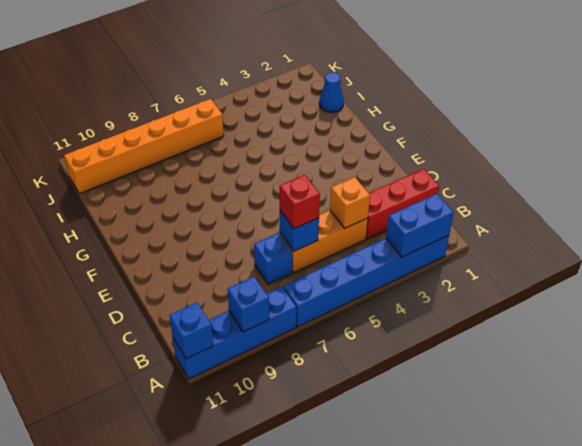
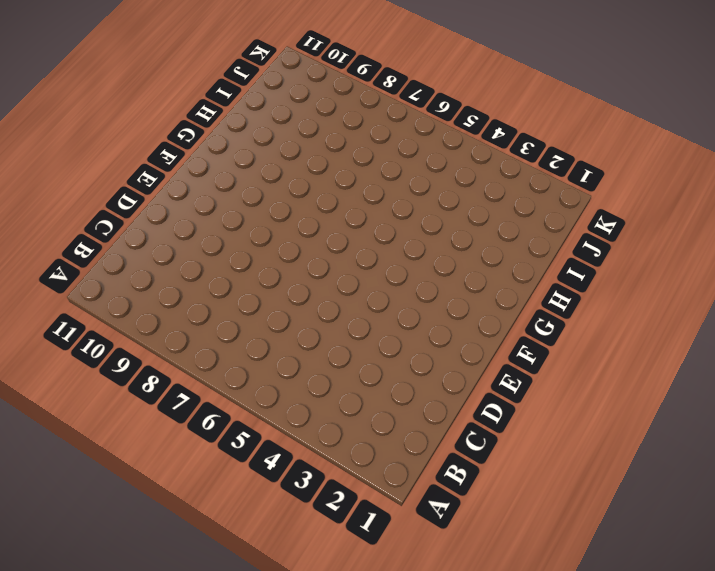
none -> blue brick A2:A7 level 1
none -> blue brick A8:A11 level 1
none -> red brick C1:C3 level 1

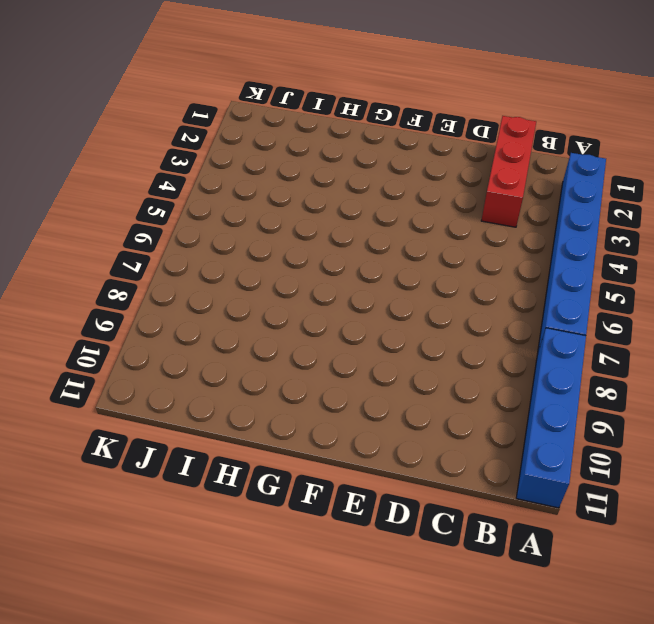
none -> orange brick C4:C6 level 1
none -> blue brick C7 level 1
none -> blue cone I1 level 1

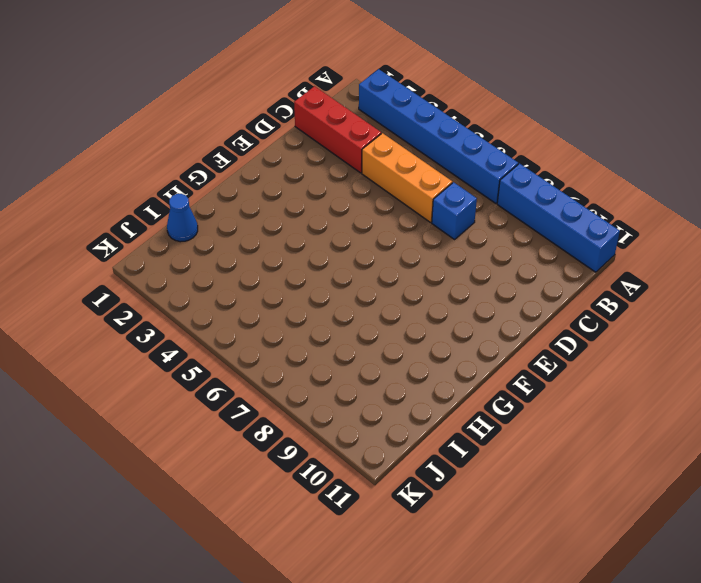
none -> orange brick J6:J11 level 1
none -> blue brick A2:A3 level 2
none -> blue brick A9 level 2

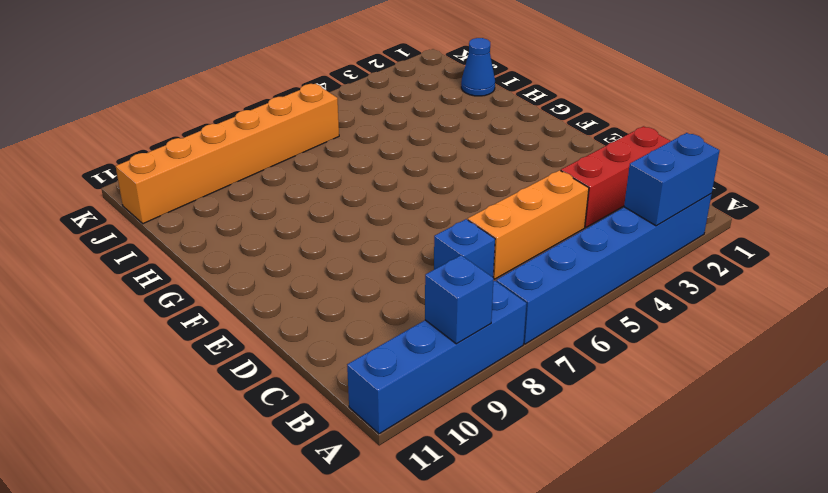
none -> blue brick A11 level 2
none -> orange brick C4 level 2
none -> blue brick C6 level 2

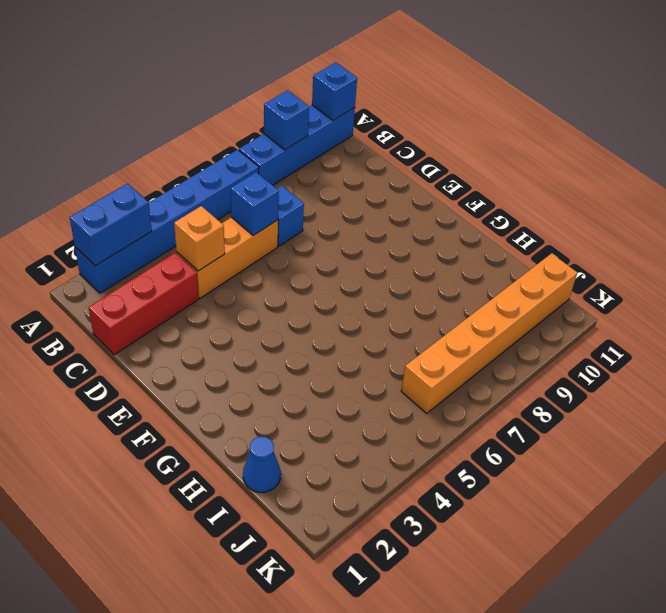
none -> red brick C6 level 3

